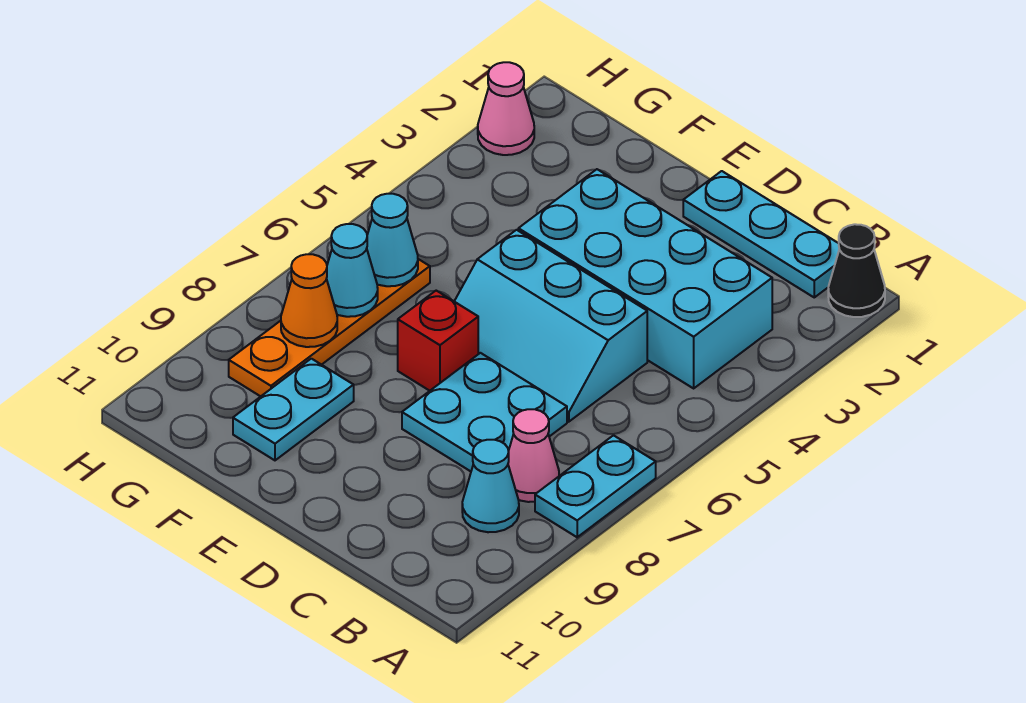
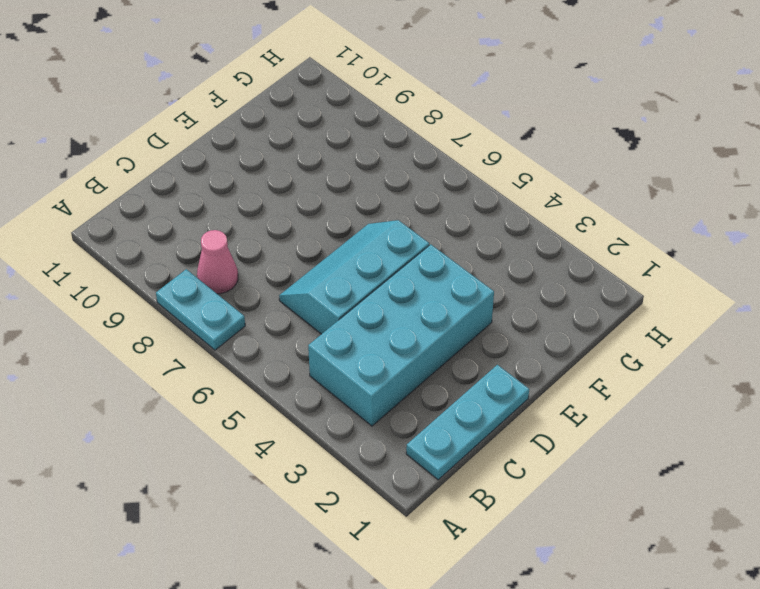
none -> black cone A1 level 1
none -> cyan cone B9 level 1
none -> cyan plate C7:D8 level 1

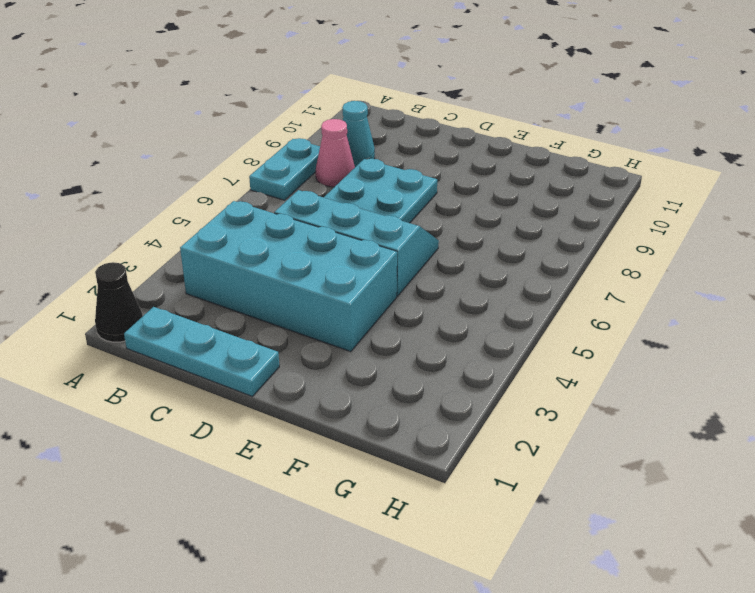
none -> red brick E7 level 1
none -> cyan plate F9:F10 level 1
none -> orange plate G6:G9 level 1

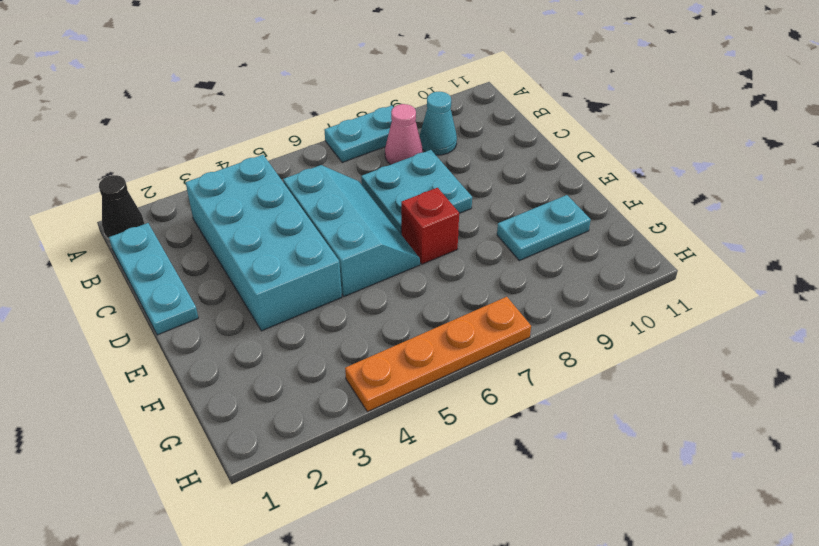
orange plate H4:H7 level 1 -> orange plate G6:G9 level 1
none -> pink cone H2 level 1
none -> cyan cone G6 level 2
none -> cyan cone G7 level 2

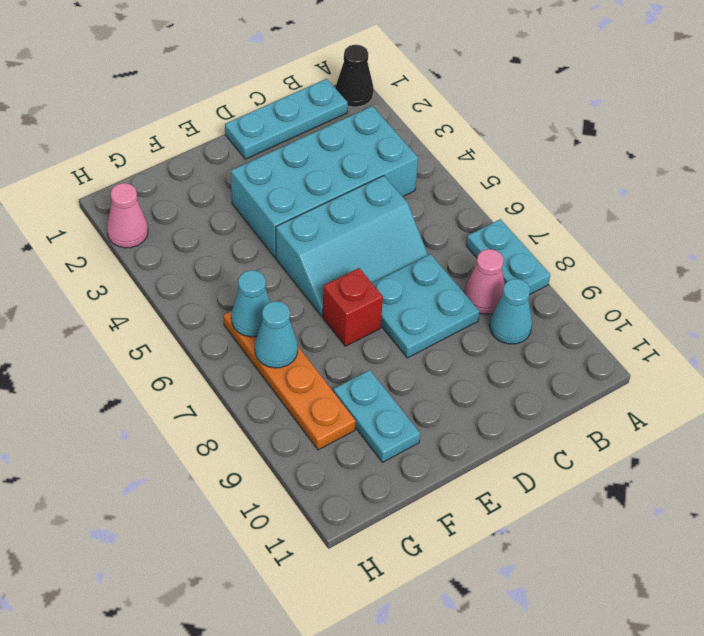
none -> orange cone G8 level 2

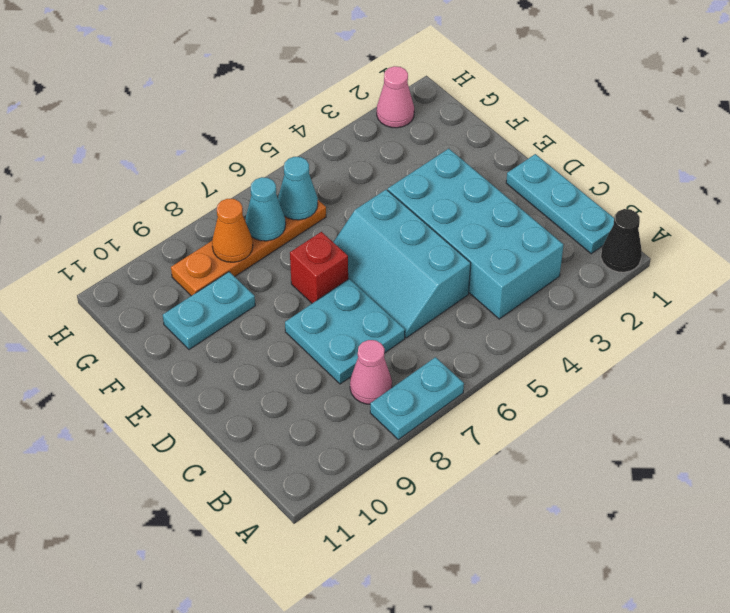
none -> cyan cone B9 level 1

